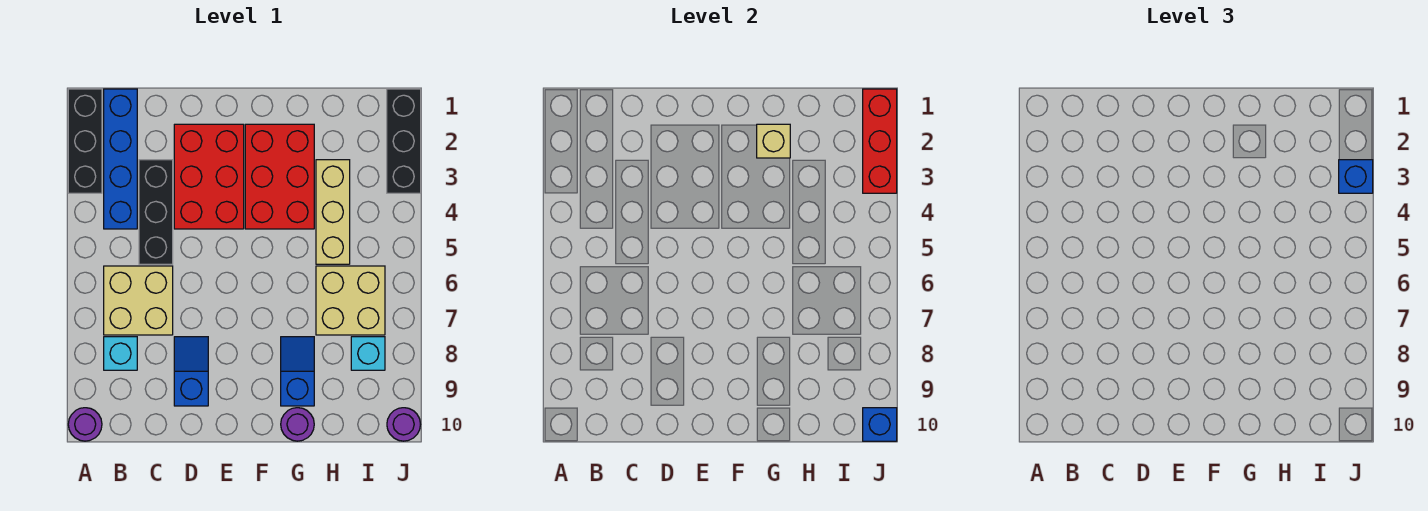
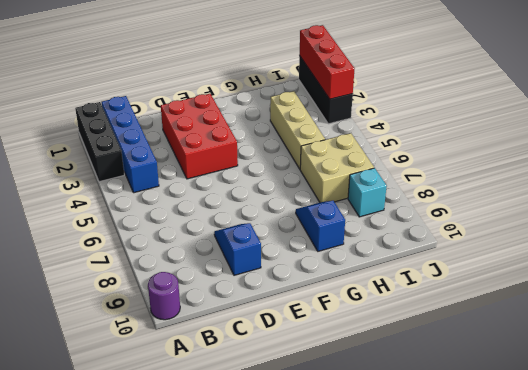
none -> tan brick B6:C7 level 1
none -> cyan brick B8 level 1
none -> black brick C3:C5 level 1

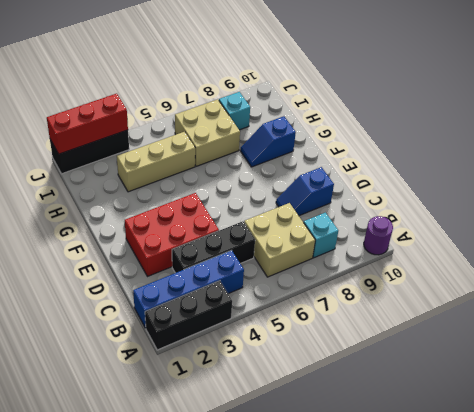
none -> red brick F2:G4 level 1
none -> purple round brick G10 level 1
none -> purple round brick J10 level 1

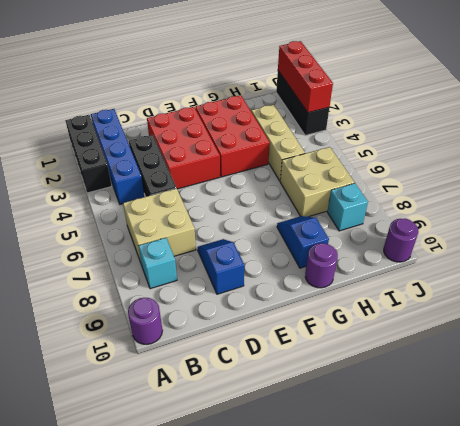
none -> tan brick G2 level 2
none -> blue brick J10 level 2
none -> blue brick J3 level 3

